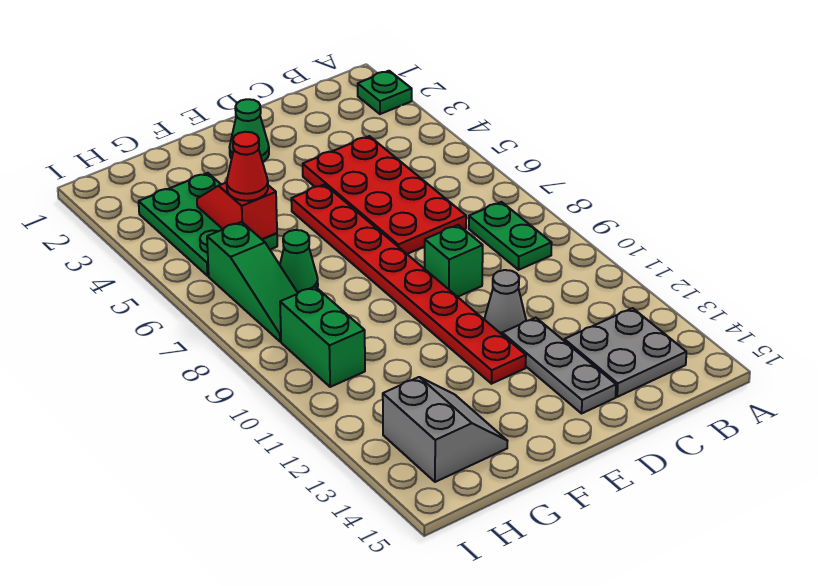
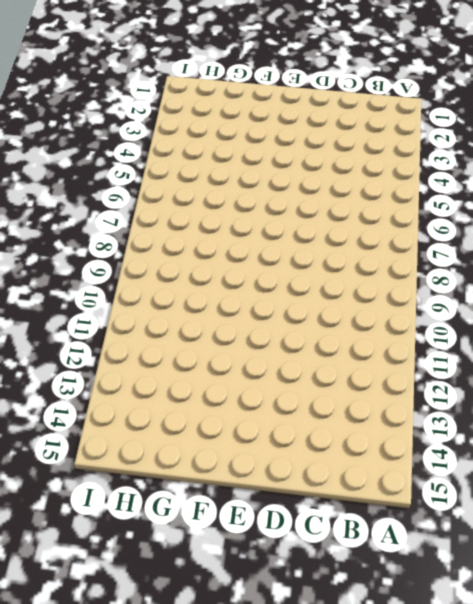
none -> green plate A2 level 1
none -> green plate B8:B9 level 1
none -> grey plate B13:C14 level 1

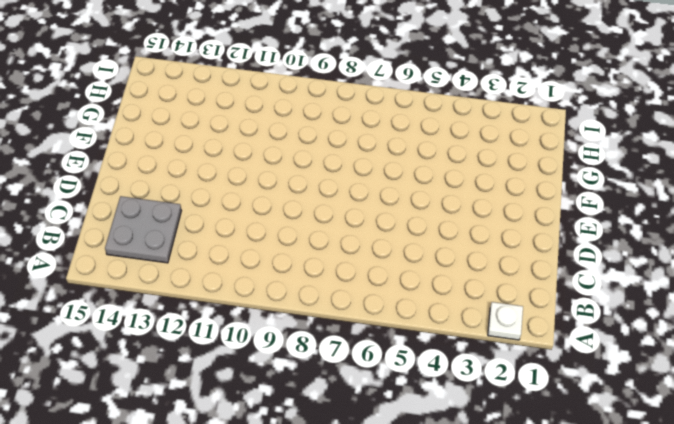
white plate A2 level 1 -> green plate A2 level 1
none -> green plate B8:B9 level 1
none -> red plate C4:D7 level 1
none -> green brick D9 level 1

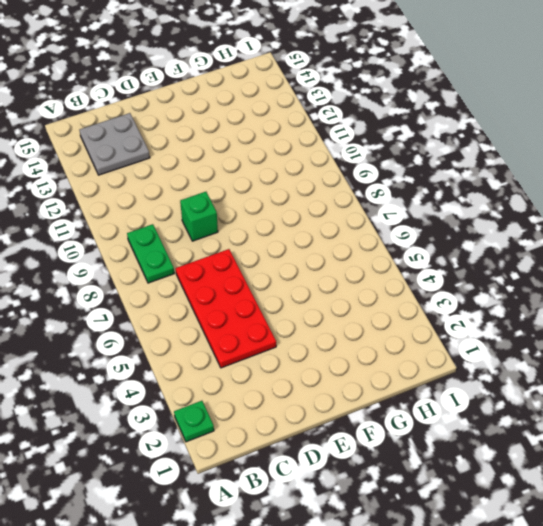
none -> grey cone D11 level 1
none -> grey plate D12:D14 level 1
none -> green cone E2 level 1

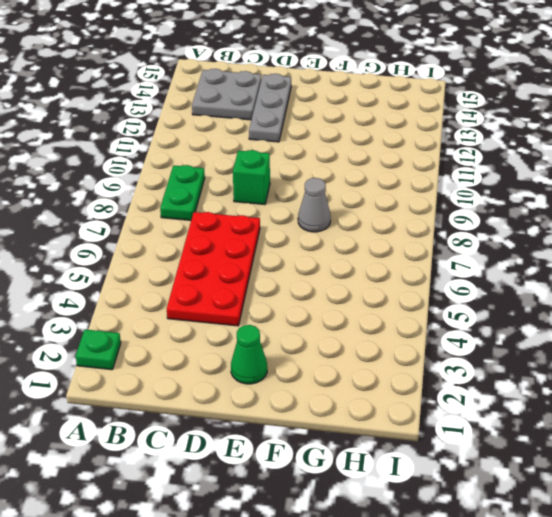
grey cone F8 level 1 -> grey cone D11 level 1
none -> red plate E5:E12 level 1
none -> green plate G3:H5 level 1
none -> green cone G7 level 1

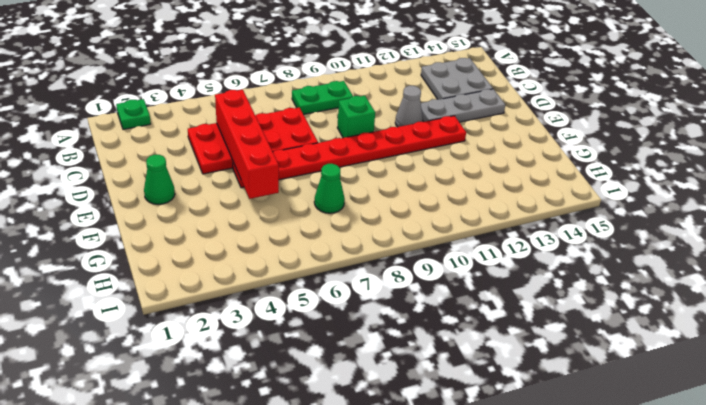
red brick C5:F5 level 2 -> none
none -> green plate G3:H5 level 1
none -> grey slope G13:H14 level 1 top H
none -> green slope H6:H8 level 1 top 6

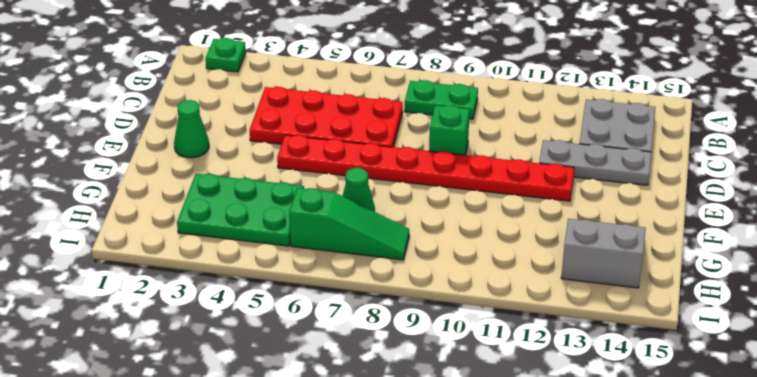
none -> grey cone D11 level 1
none -> green brick H9:H10 level 1
none -> red slope G4:G5 level 2 top 5

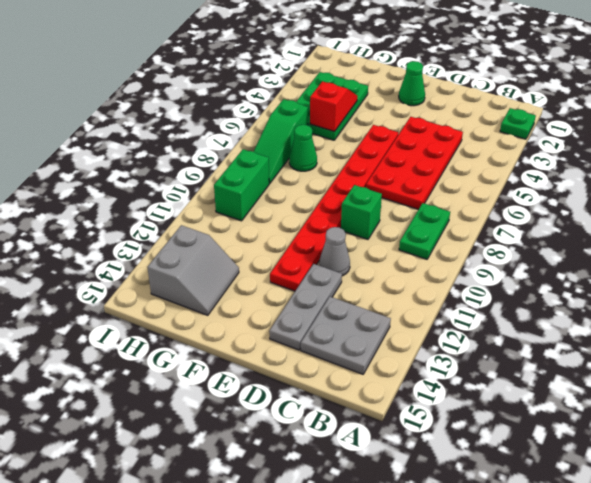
none -> red cone G5 level 3

